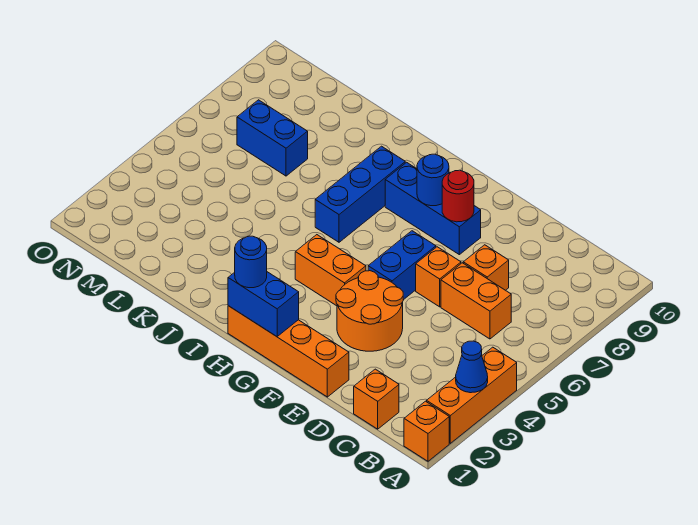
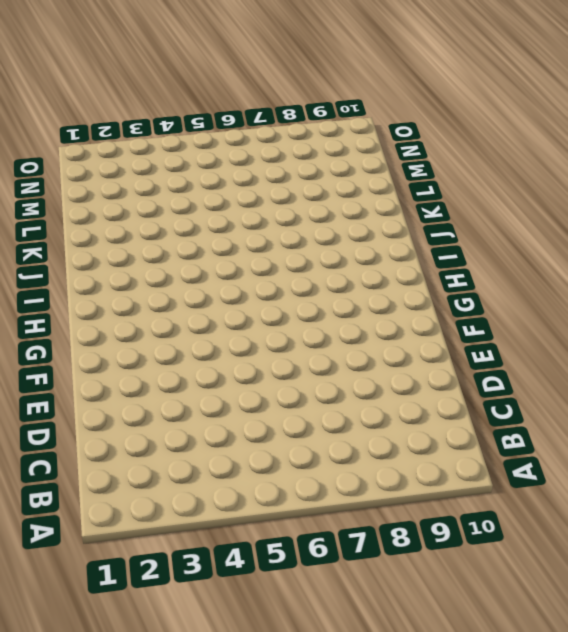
none -> orange brick A1 level 1
none -> orange brick A2:A4 level 1
none -> orange brick C1 level 1

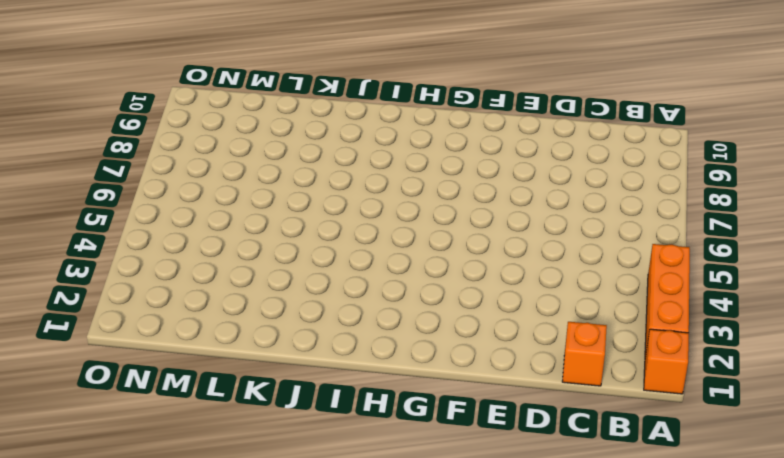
none -> orange brick C6:D6 level 1
none -> orange brick D7 level 1
none -> orange brick E1:H1 level 1

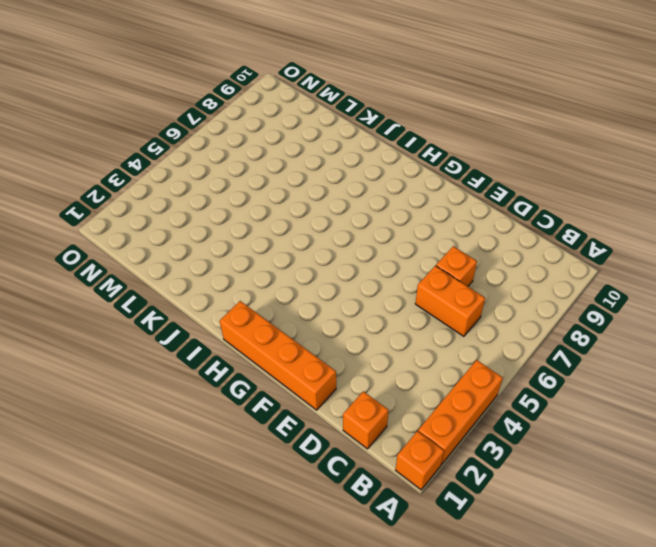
none -> orange round brick E3:F4 level 1
none -> orange brick E6 level 1
none -> blue brick F5:F6 level 1

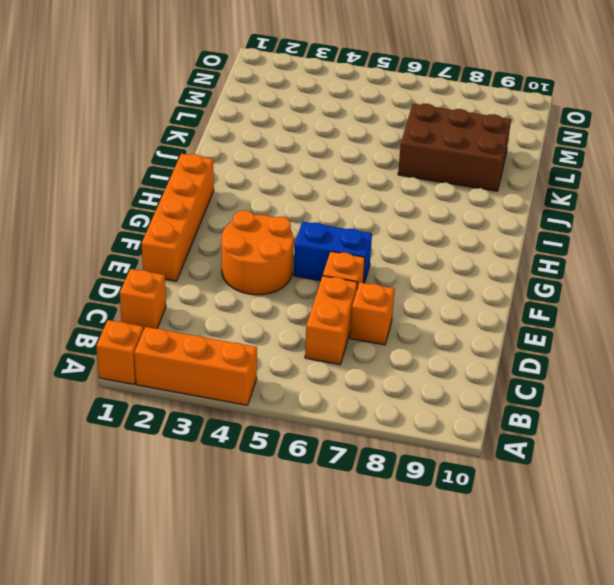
brown brick K7:L9 level 1 -> blue brick L7:M7 level 1
none -> blue brick F8:H8 level 1
none -> orange brick G4:H4 level 1
none -> blue brick I6:I8 level 1

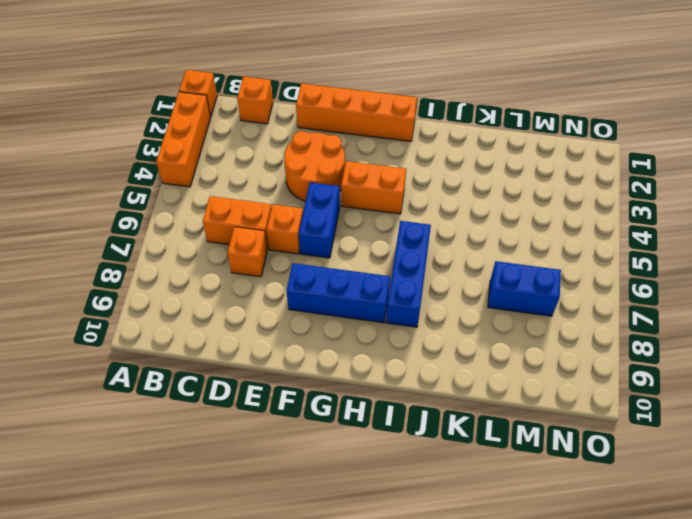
none -> blue cone A3 level 2
none -> red round brick F8 level 2
none -> blue brick G1:H1 level 2

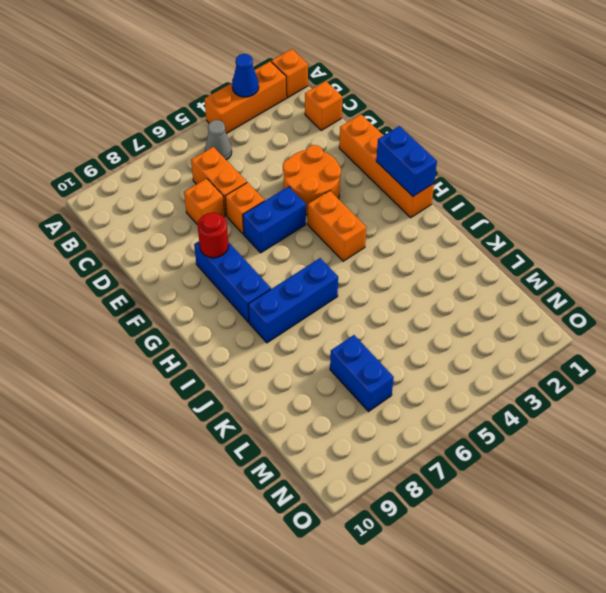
grey cone B5 level 1 -> none
none -> blue round brick G8 level 2
none -> blue round brick H1 level 3

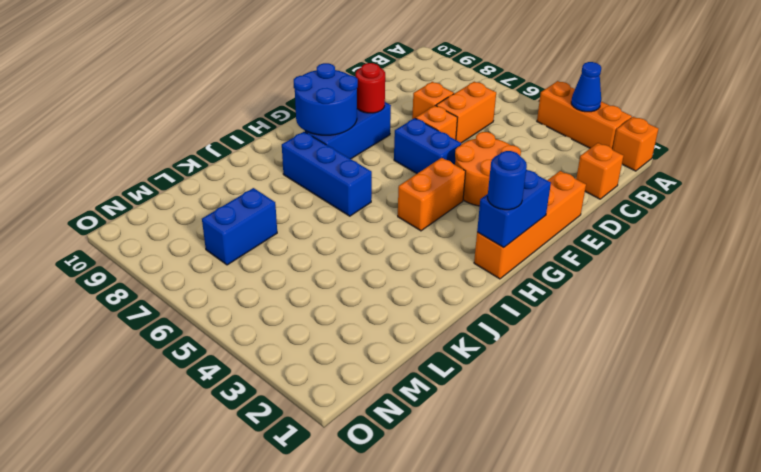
blue round brick G8:H9 level 2 -> blue round brick G8 level 2

